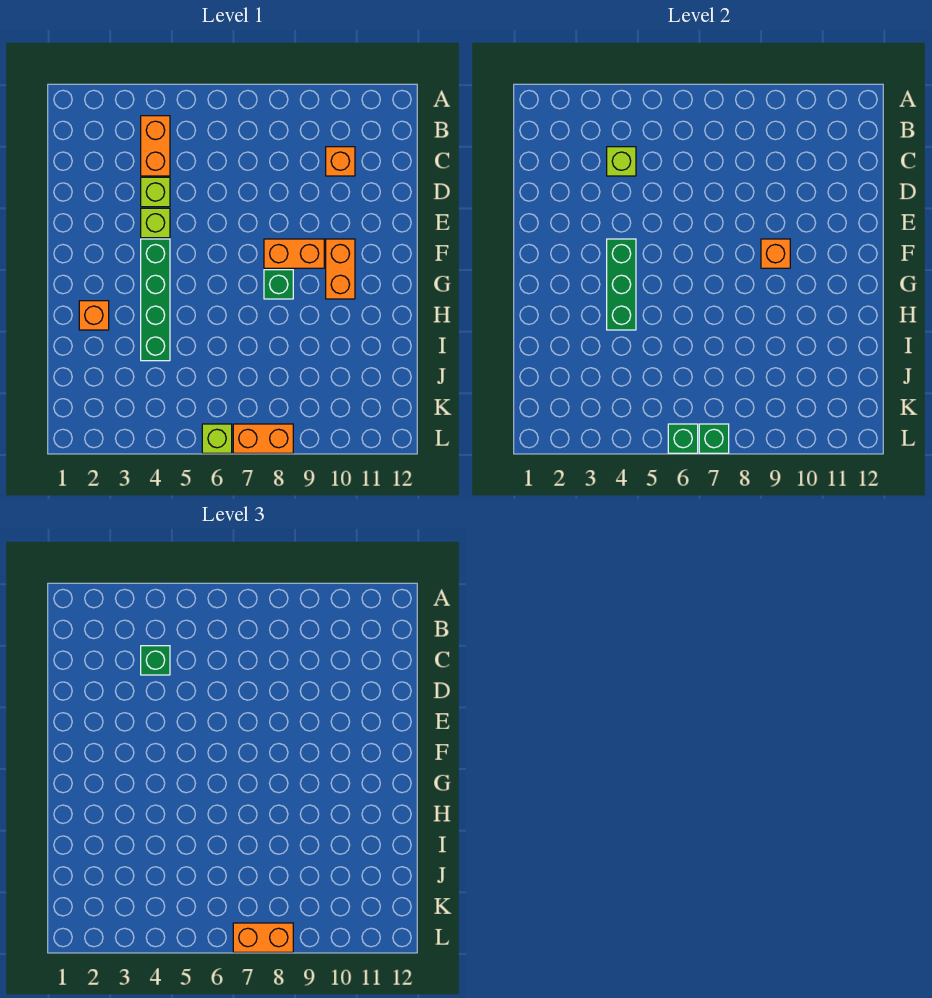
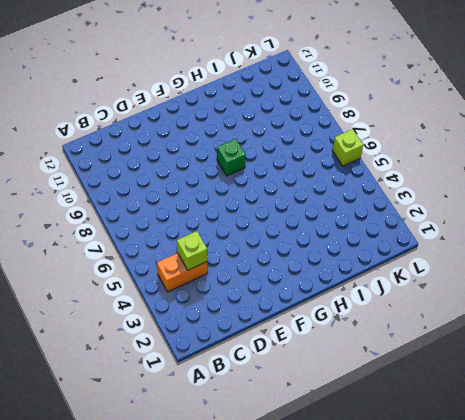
none -> orange brick C10 level 1
none -> lime brick D4 level 1
none -> lime brick E4 level 1

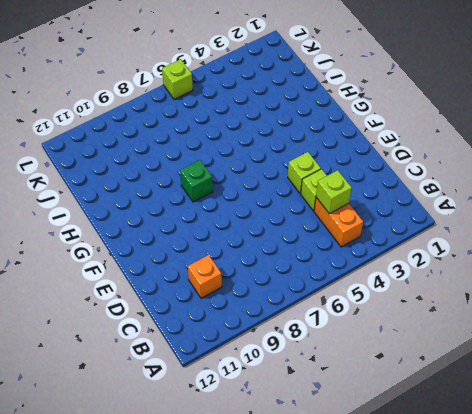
none -> green brick F4:I4 level 1
none -> orange brick F8:F9 level 1
none -> orange brick F10:G10 level 1

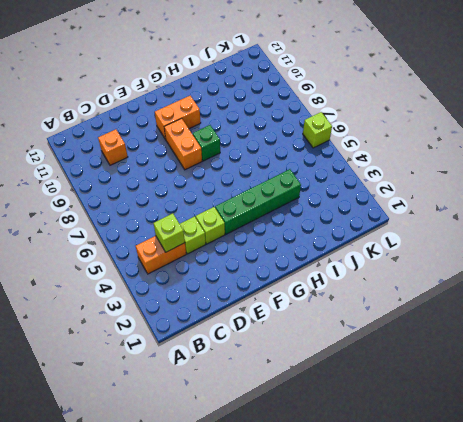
none -> orange brick H2 level 1
none -> orange brick L7:L8 level 1
none -> green brick F4:H4 level 2

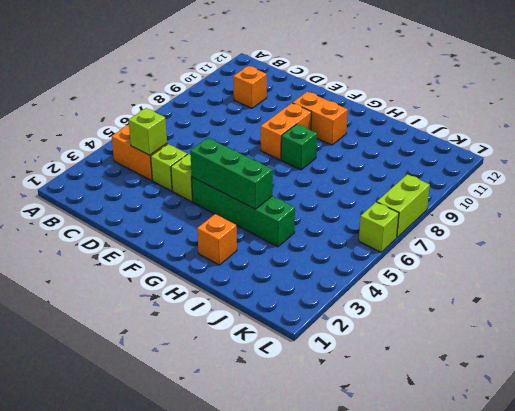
lime brick L7:L8 level 1 -> orange brick L7:L8 level 1
none -> orange brick F9 level 2
none -> green brick L6 level 2
none -> green brick L7 level 2

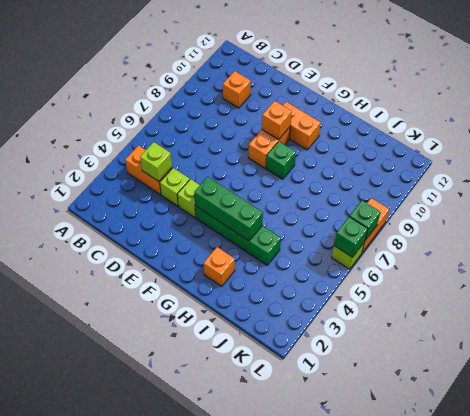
none -> green brick C4 level 3
none -> orange brick L7:L8 level 3

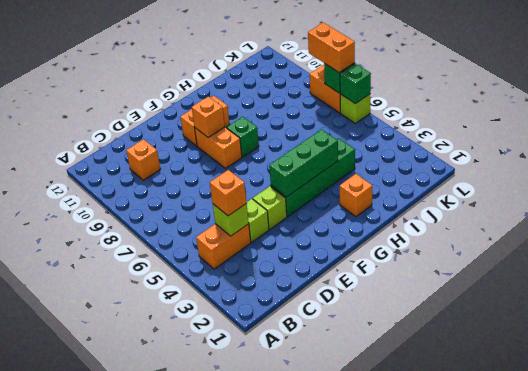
orange brick C4 level 3 -> green brick C4 level 3

